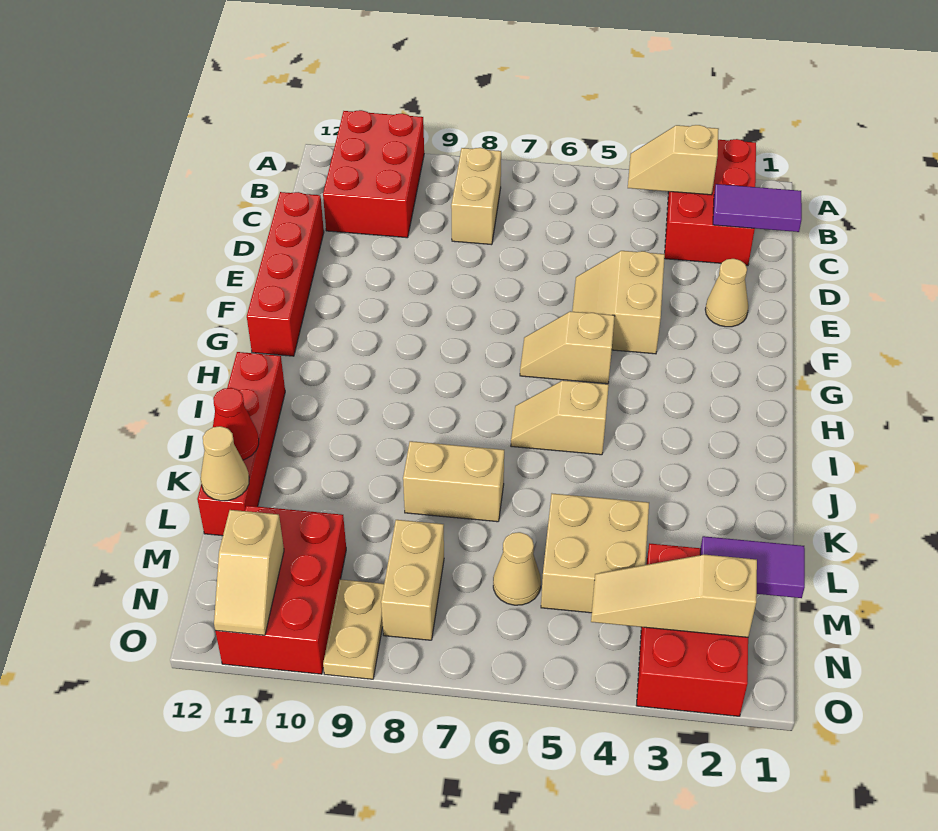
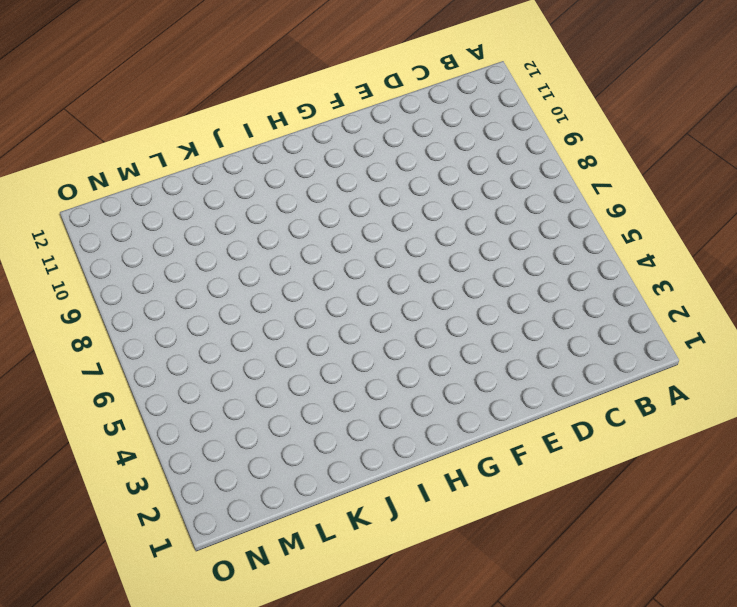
none -> red brick A2:C3 level 1
none -> red brick A10:C11 level 1
none -> tan brick B8:C8 level 1

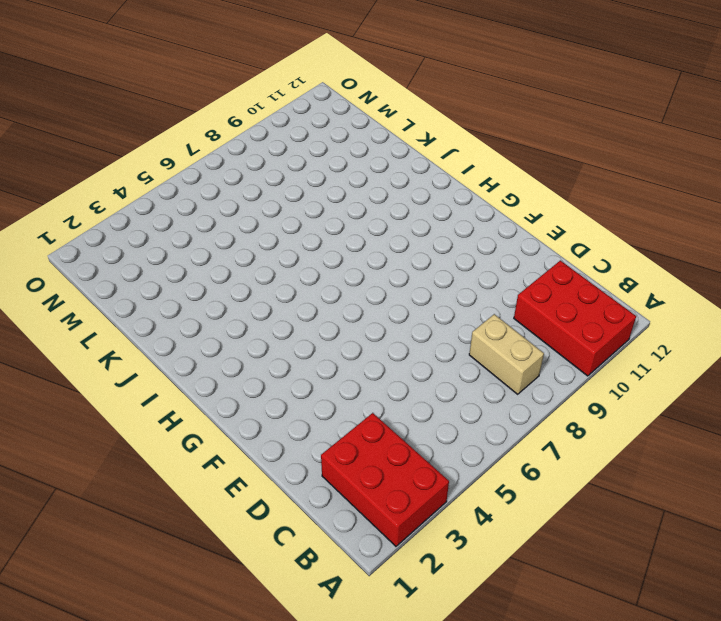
none -> red brick D12:G12 level 1
none -> tan cone E2 level 1
none -> tan slope E4:F5 level 1 top 4

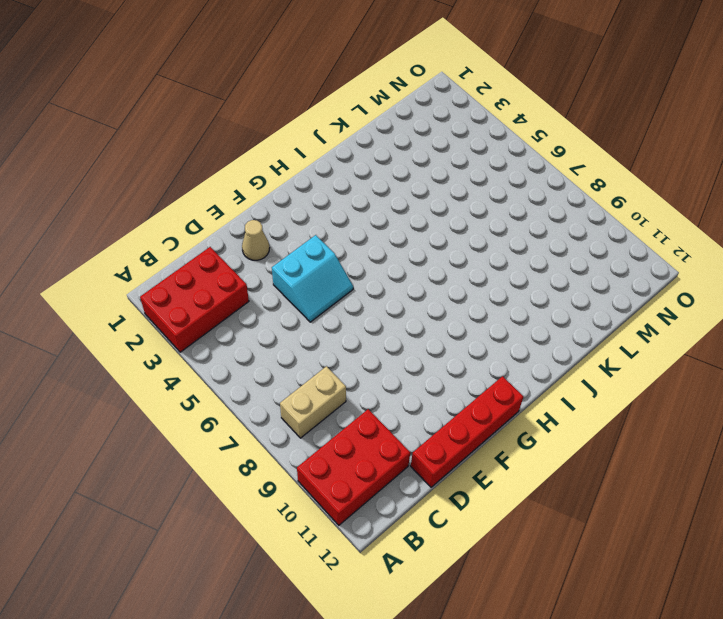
cyan slope E4:F5 level 1 top 4 -> tan slope E4:F5 level 1 top 4
none -> tan slope G5:G6 level 1 top 5
none -> tan slope I5:I6 level 1 top 5
none -> red brick I12:L12 level 1

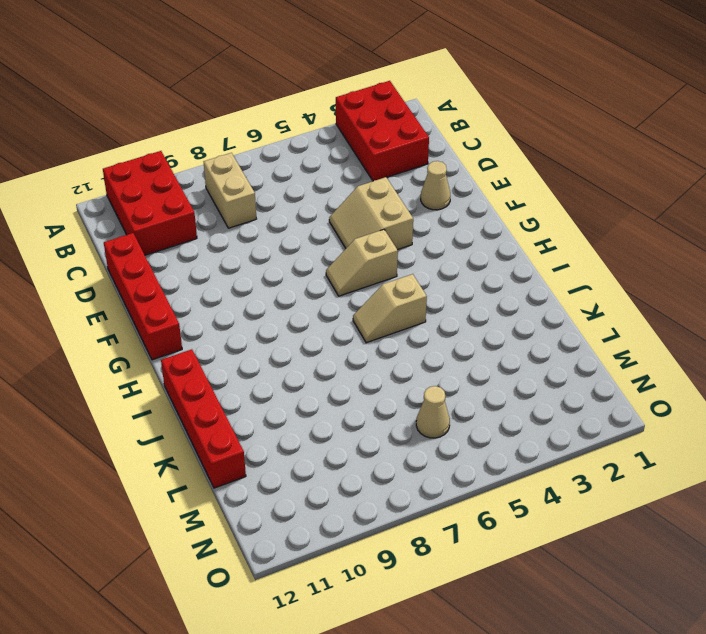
none -> tan brick K7:K8 level 1
none -> tan brick L4:M5 level 1
none -> red brick M2:O3 level 1

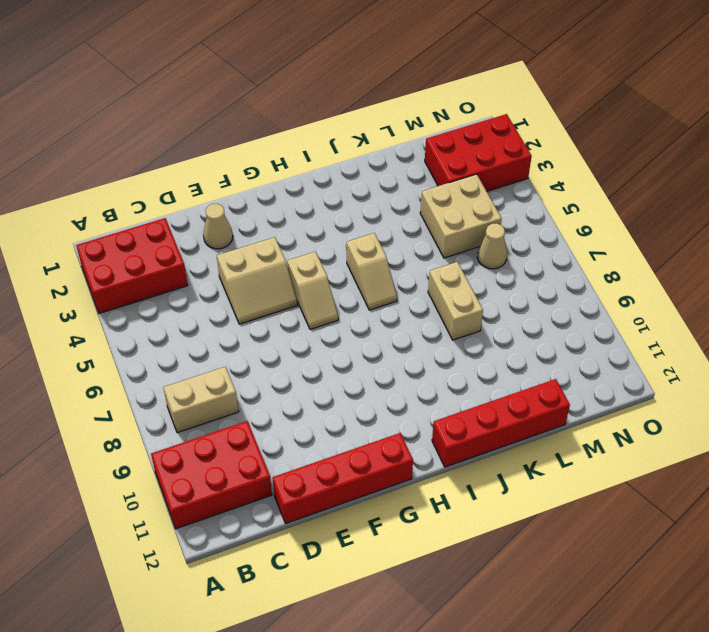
none -> tan brick M8:N8 level 1
none -> red brick M10:O11 level 1
none -> tan plate N9:O9 level 1

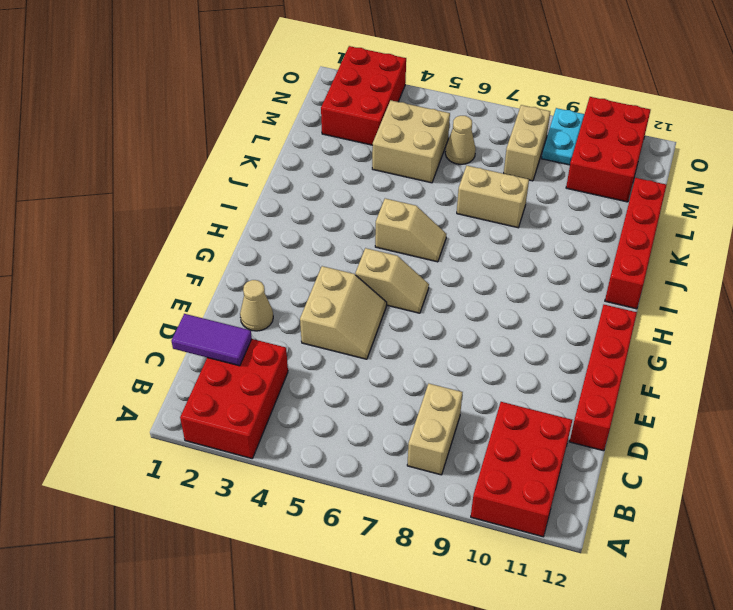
cyan plate N9:O9 level 1 -> tan plate N9:O9 level 1
none -> tan slope B3:B4 level 2 top 3
none -> red cone K12 level 2
none -> tan cone L12 level 2

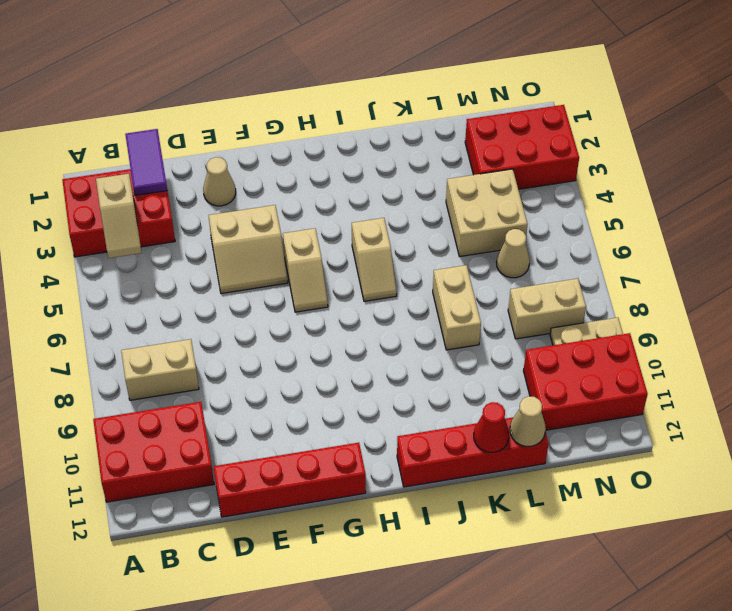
none -> purple tile M1:M2 level 2
none -> tan slope N2:N4 level 2 top 2
none -> tan slope N11:O11 level 2 top N

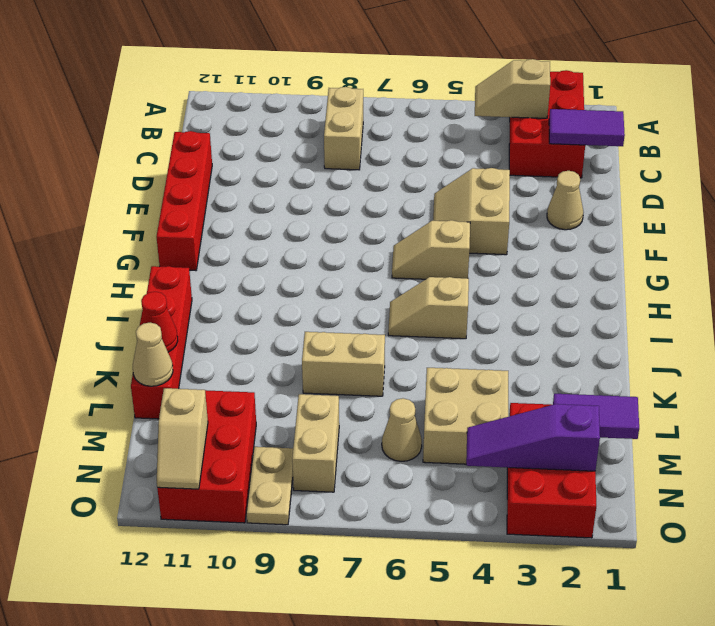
purple slope N2:N4 level 2 top 2 -> tan slope N2:N4 level 2 top 2
none -> red brick A10:C11 level 1

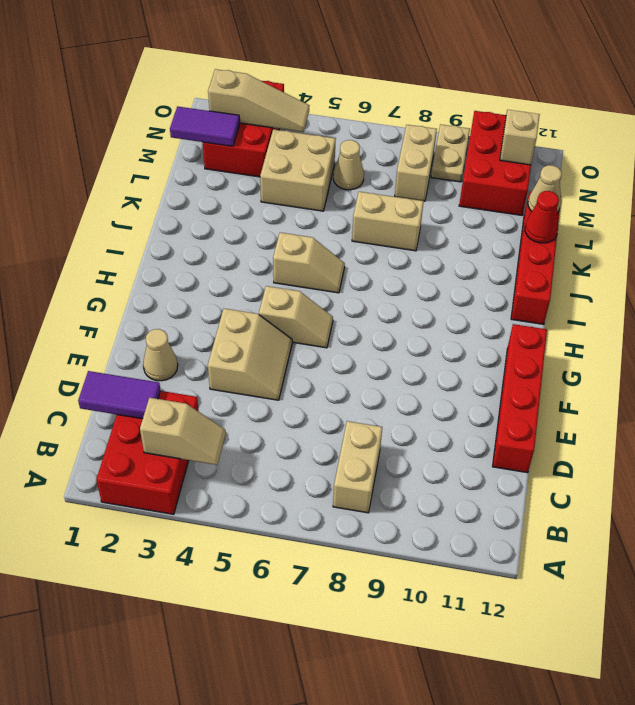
none -> red brick A10:C11 level 1

